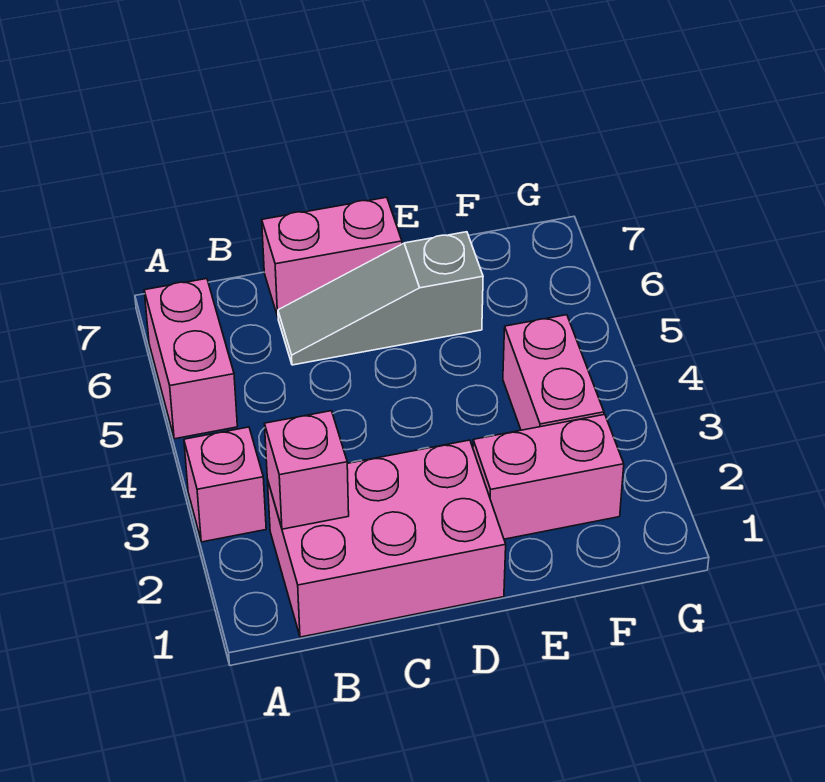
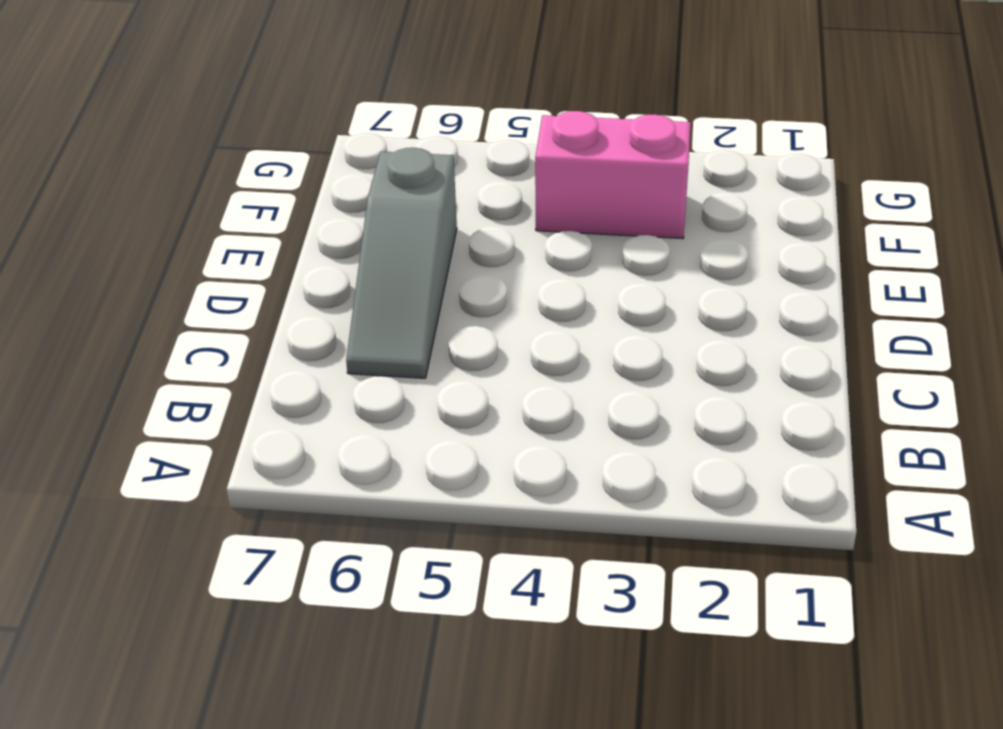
none -> pink brick A3 level 1
none -> pink brick A5:A6 level 1

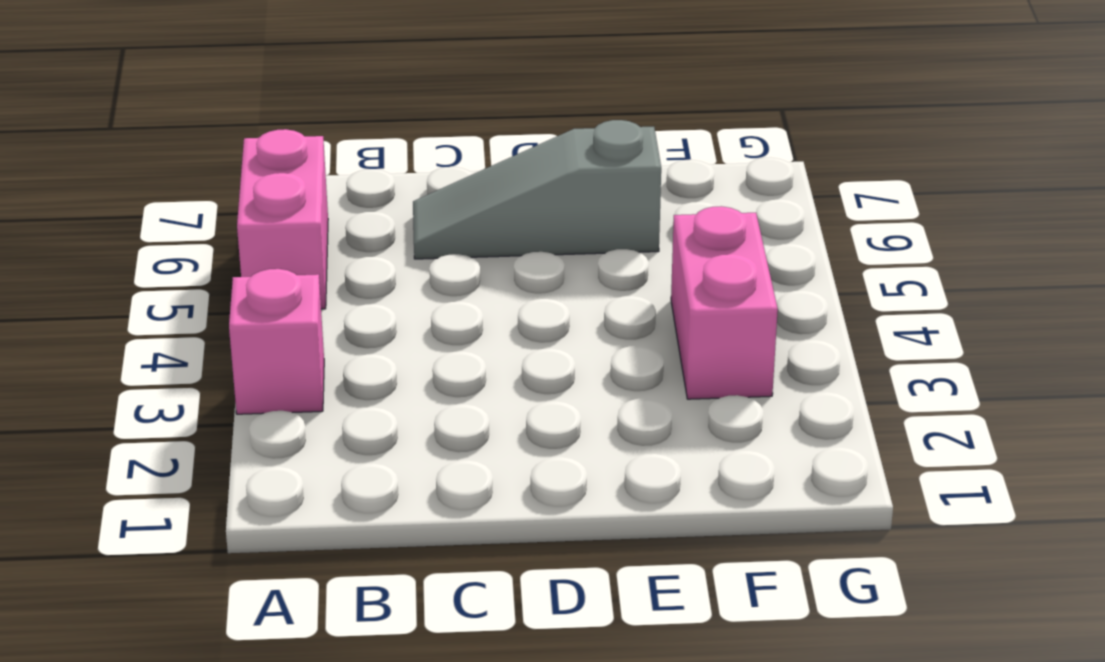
none -> pink brick B1:D2 level 1
none -> pink brick C7:D7 level 1

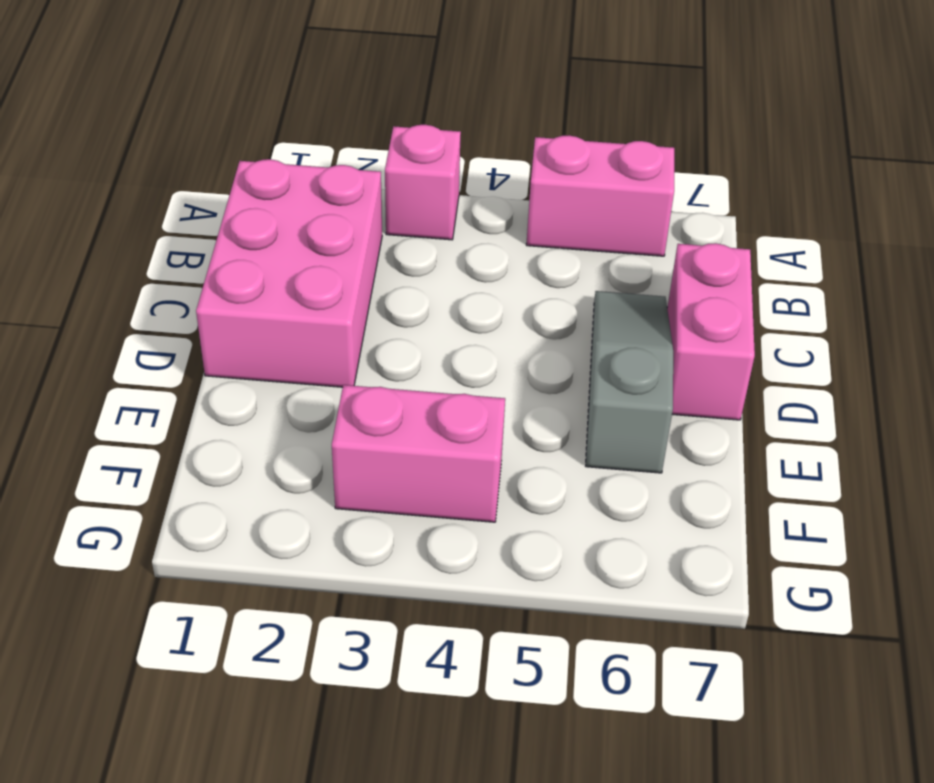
none -> pink brick E2:F2 level 1
none -> pink brick B2 level 2

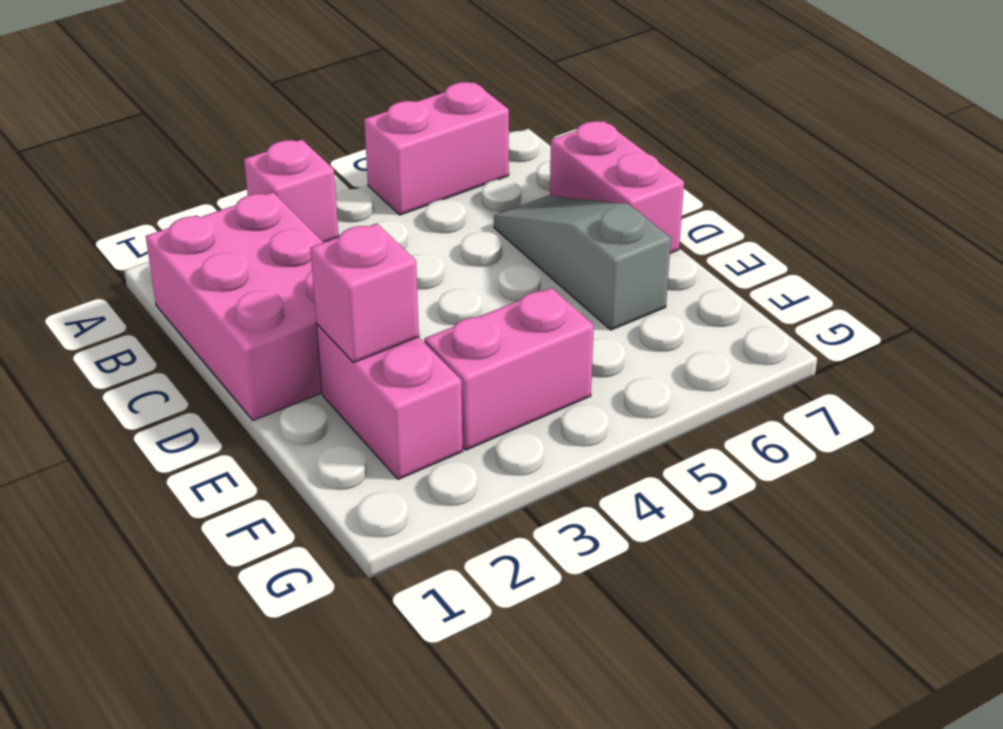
pink brick E2 level 2 -> pink brick B2 level 2

